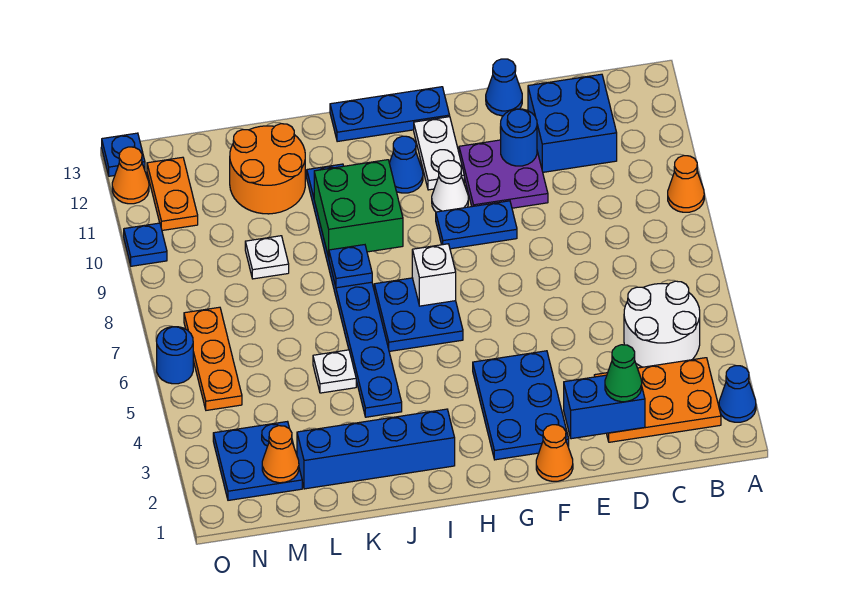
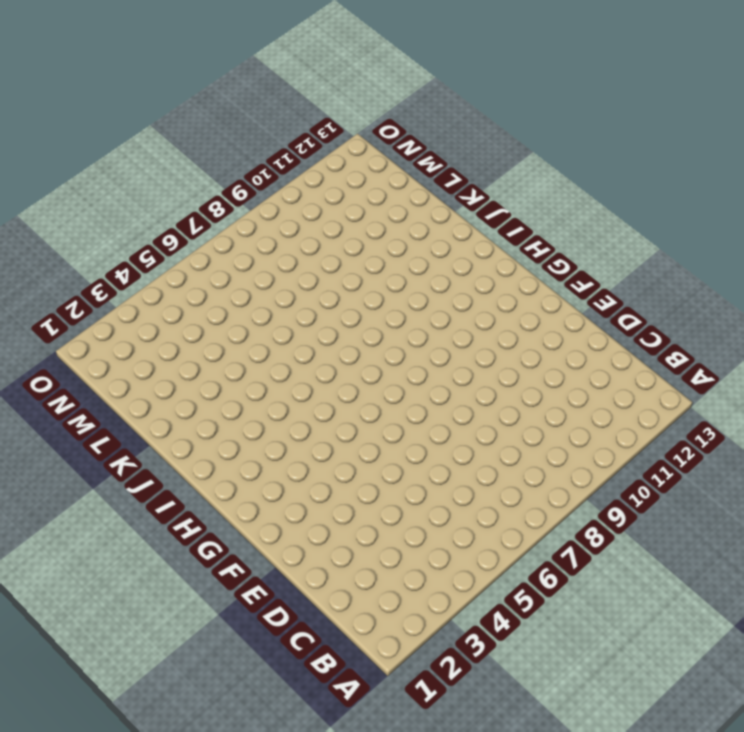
none -> blue cone A2 level 1
none -> orange cone A9 level 1
none -> orange plate B2:D3 level 1
none -> white round brick B4:C5 level 1

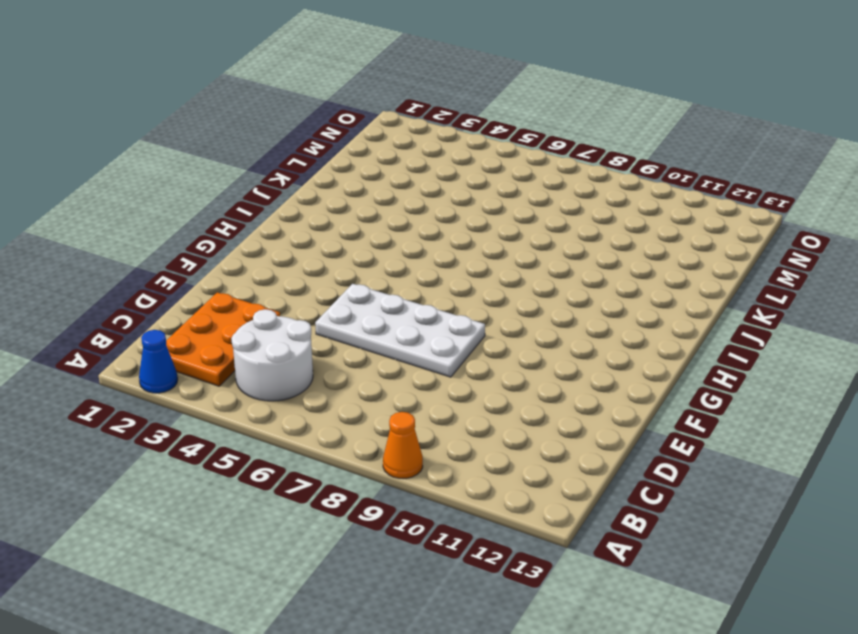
white plate E5:F8 level 1 -> none
none -> blue brick C11:D12 level 1
none -> purple plate E10:F11 level 1
none -> blue cone E13 level 1
none -> orange cone F1 level 1

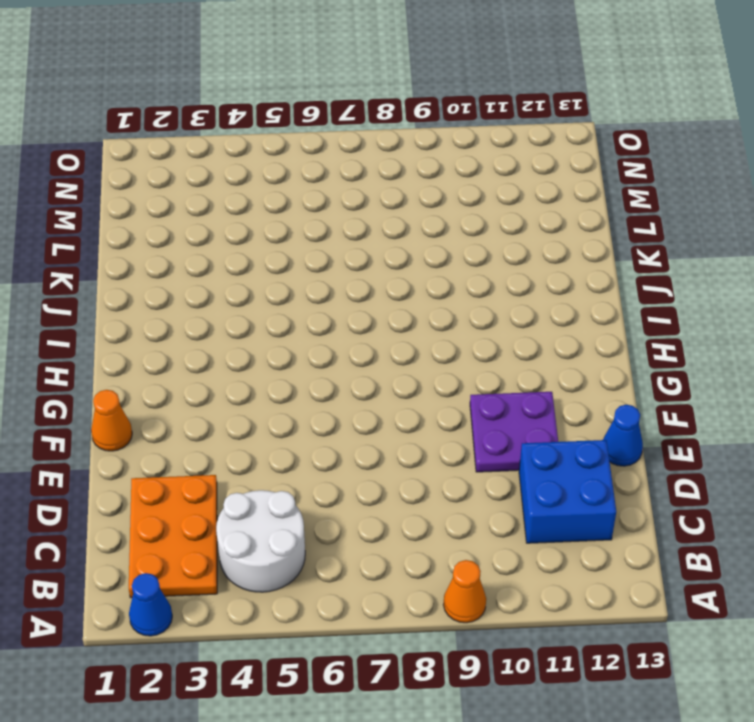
none -> blue plate F2:G4 level 1
none -> blue plate F9:G9 level 1
none -> white cone G10 level 1
none -> white plate G11:G12 level 1

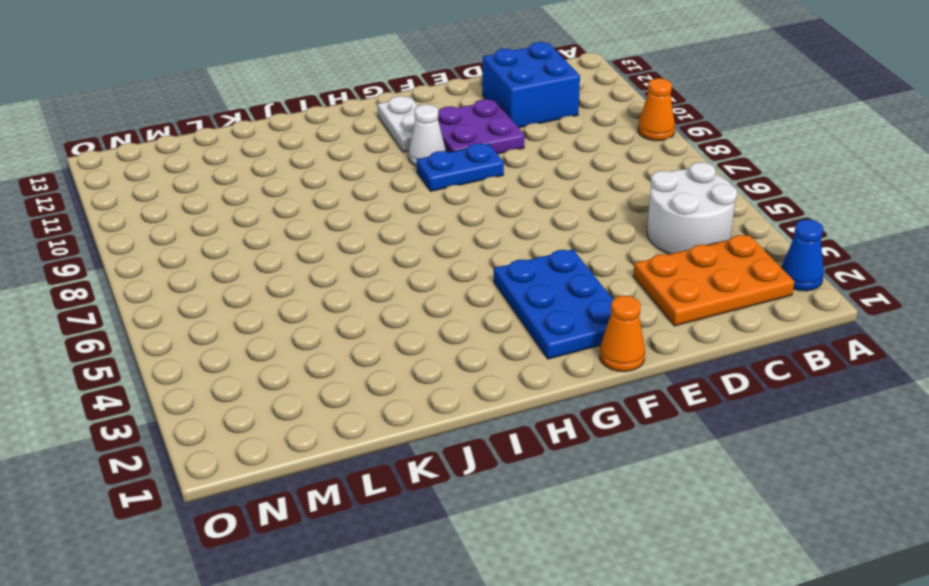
none -> blue cone E13 level 1
none -> blue plate G13:I13 level 1
none -> blue plate H6:I7 level 1
none -> blue cone H11 level 1

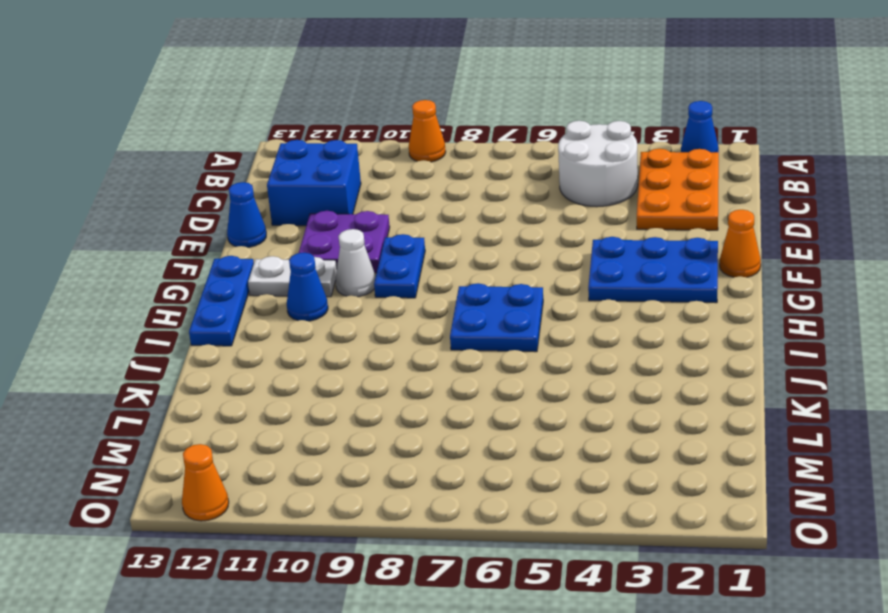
none -> blue brick I2:L2 level 1
none -> blue plate J4:J11 level 1
none -> white plate K5 level 1
none -> orange round brick K11:L12 level 1

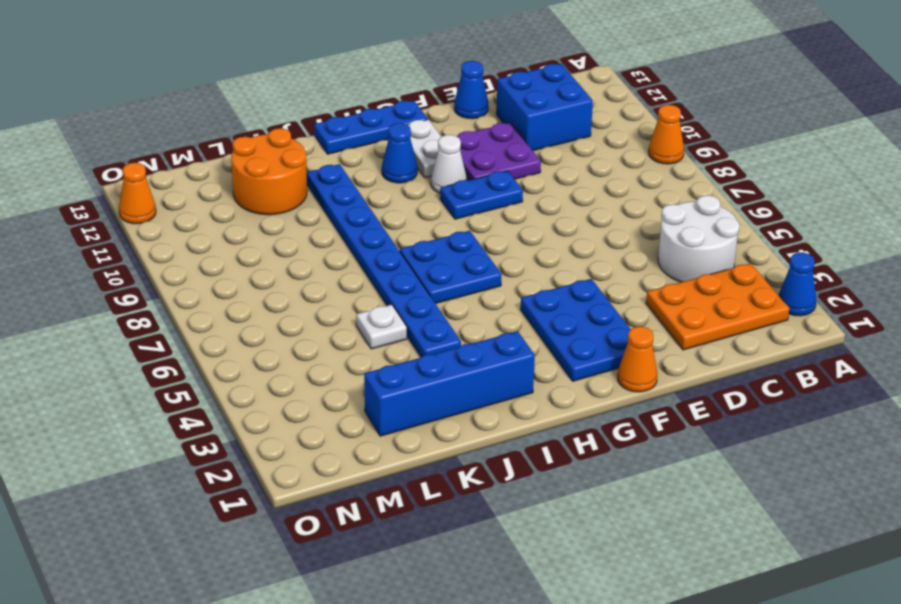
none -> white plate L9 level 1
none -> blue plate M2:N3 level 1
none -> orange plate N5:N7 level 1
none -> orange plate N11:N12 level 1

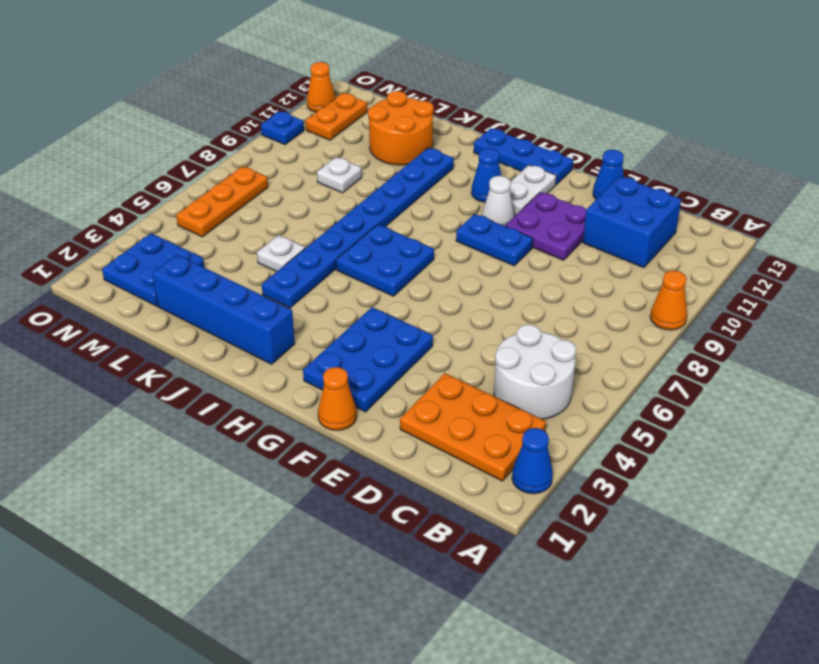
none -> blue round brick O6 level 1
none -> blue plate O13 level 1
none -> blue brick D2:E2 level 2
none -> blue round brick E11 level 2

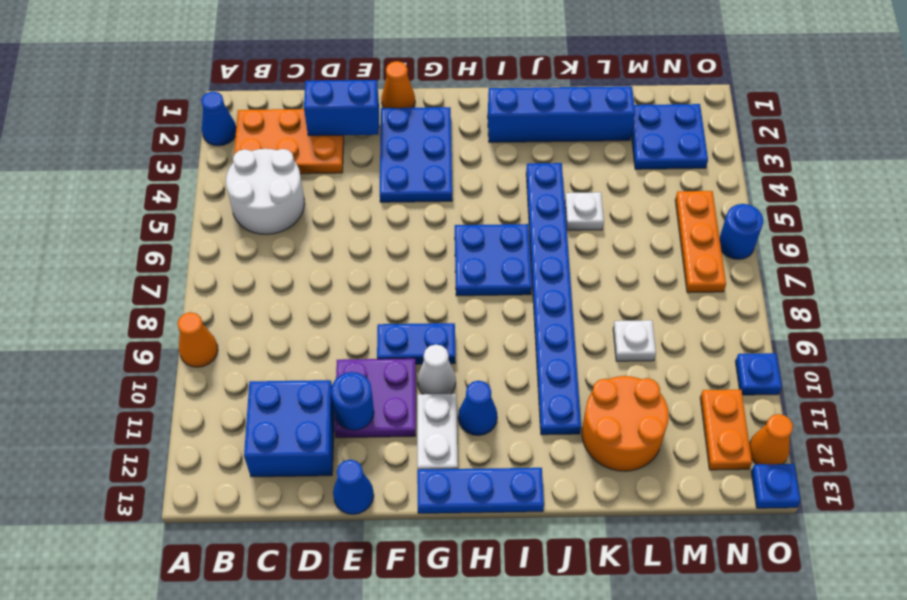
none -> white brick H7 level 2
none -> green brick I9:J10 level 2
none -> blue plate J8 level 2
none -> orange cone M2 level 2

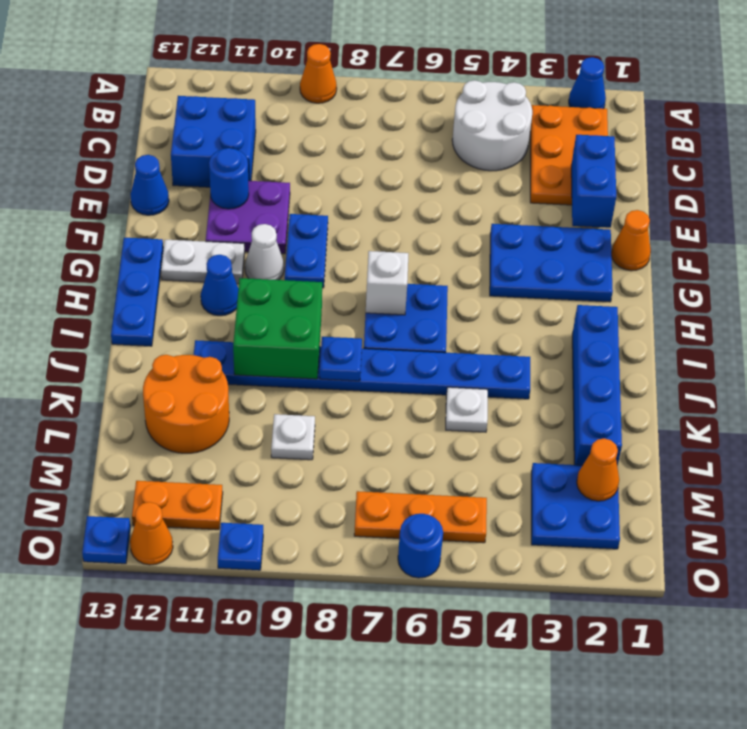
none -> green cone D2 level 3

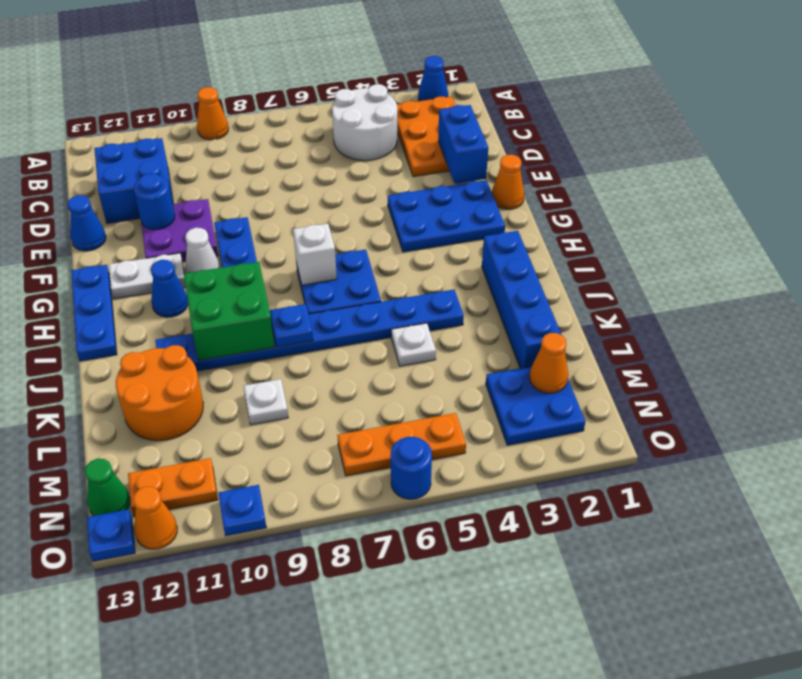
green cone N13 level 1 -> green cone D2 level 3

